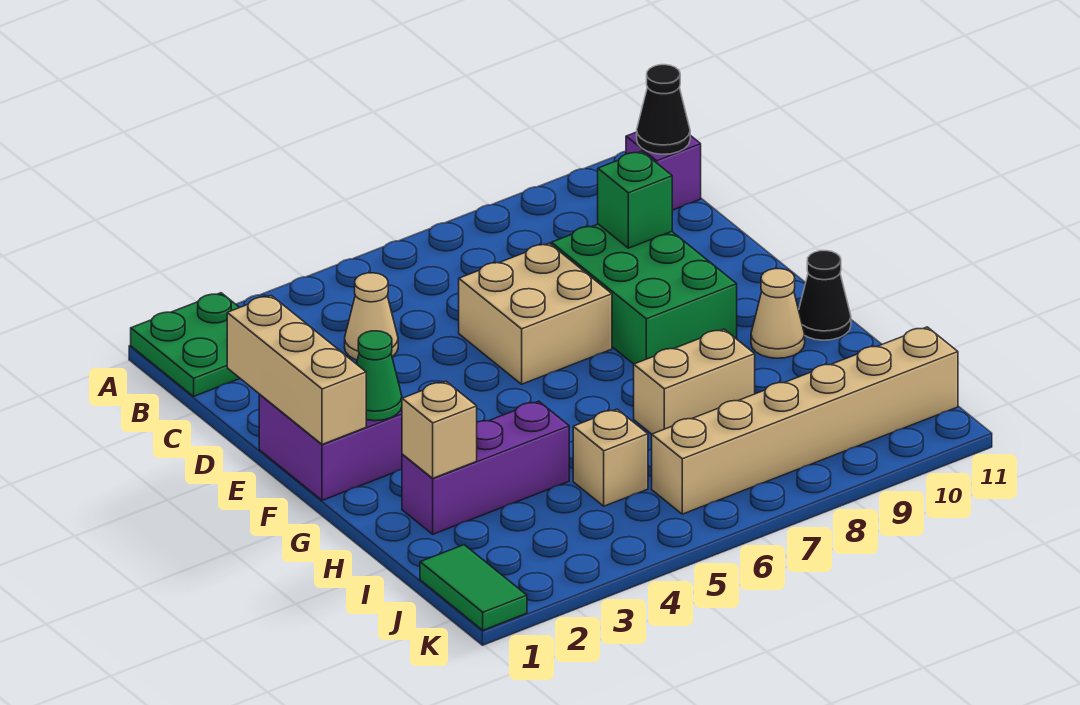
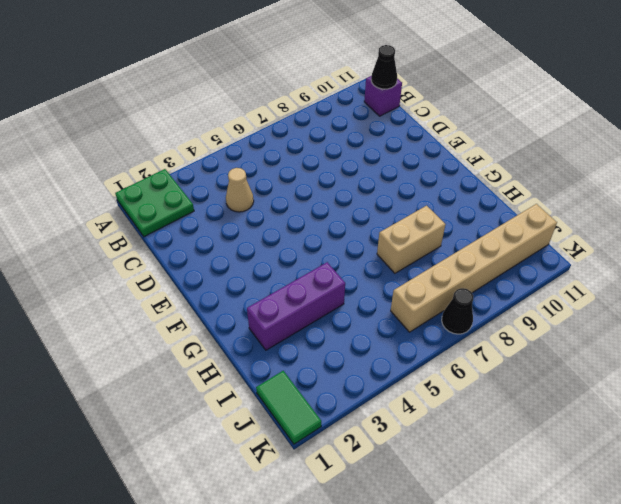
black cone K7 level 1 -> black cone G11 level 1
none -> tan brick D6:E7 level 1
none -> green brick D8:F9 level 1
none -> purple brick E1:F2 level 1

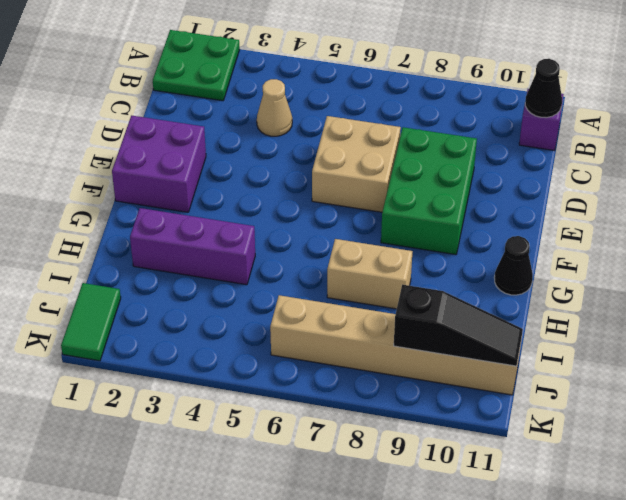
black slope J9:J11 level 2 top 9 -> none
none -> tan cone G10 level 1
none -> tan brick I5 level 1
none -> tan brick D1:F1 level 2

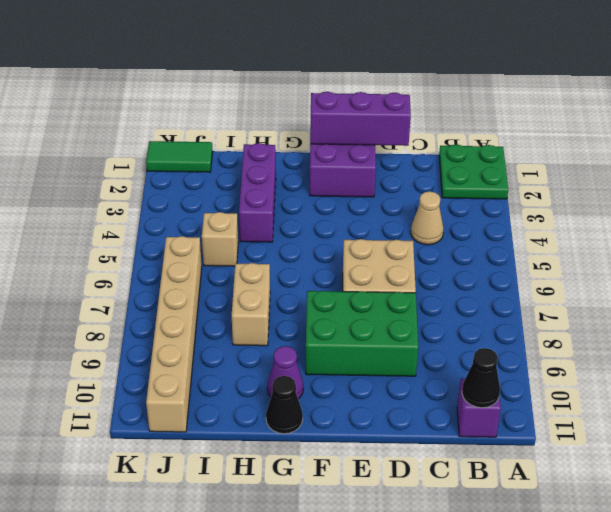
purple brick D1:F1 level 2 -> tan brick D1:F1 level 2
purple cone G10 level 1 -> tan cone G10 level 1
none -> green brick D9 level 2
none -> green cone F2 level 2
none -> tan brick H2 level 2

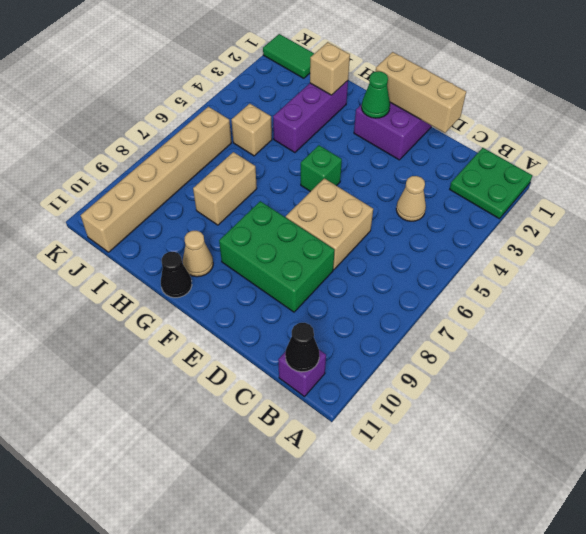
green brick F5 level 1 -> green brick D9 level 2

